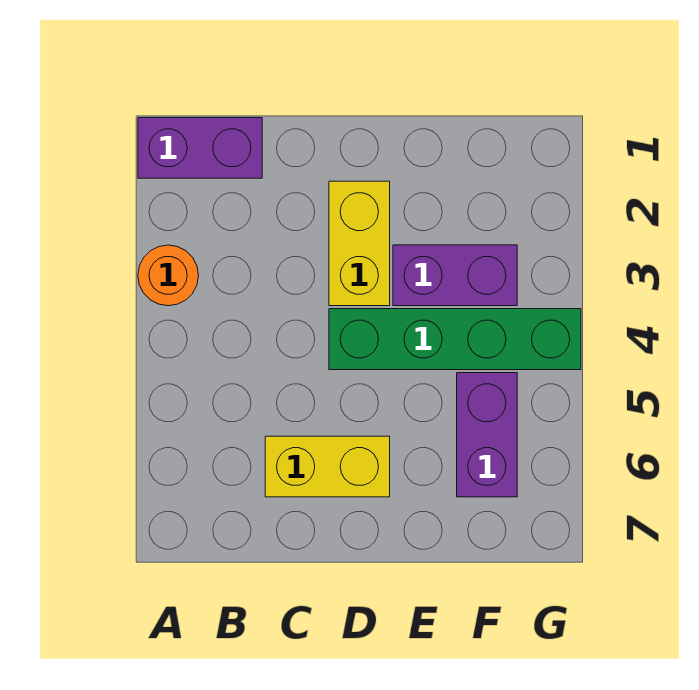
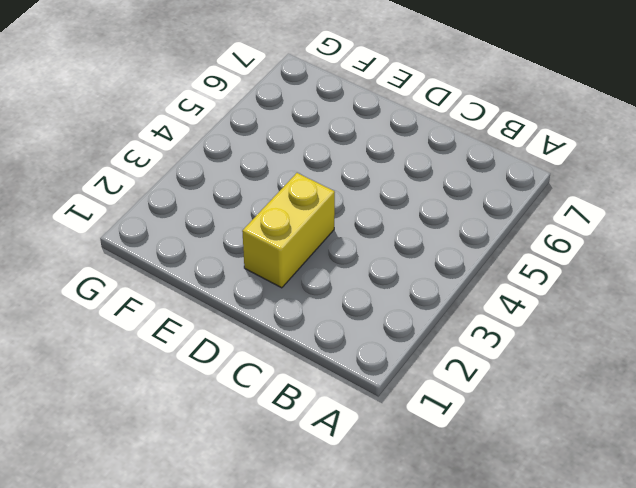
none -> purple brick A1:B1 level 1
none -> orange round brick A3 level 1

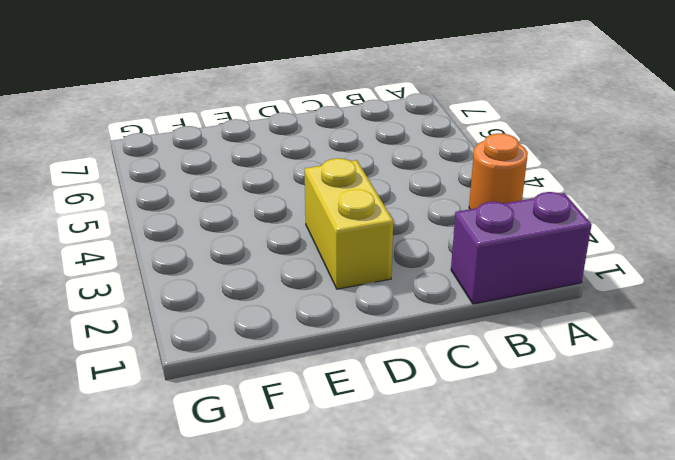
none -> yellow brick C6:D6 level 1
none -> green brick D4:G4 level 1

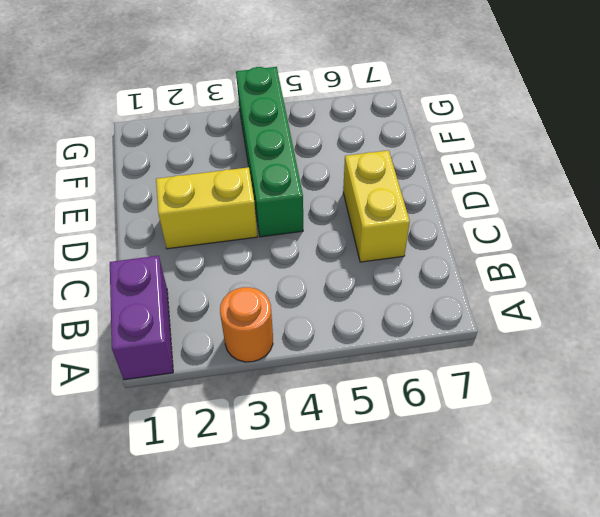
none -> purple brick E3:F3 level 1
none -> purple brick F5:F6 level 1

